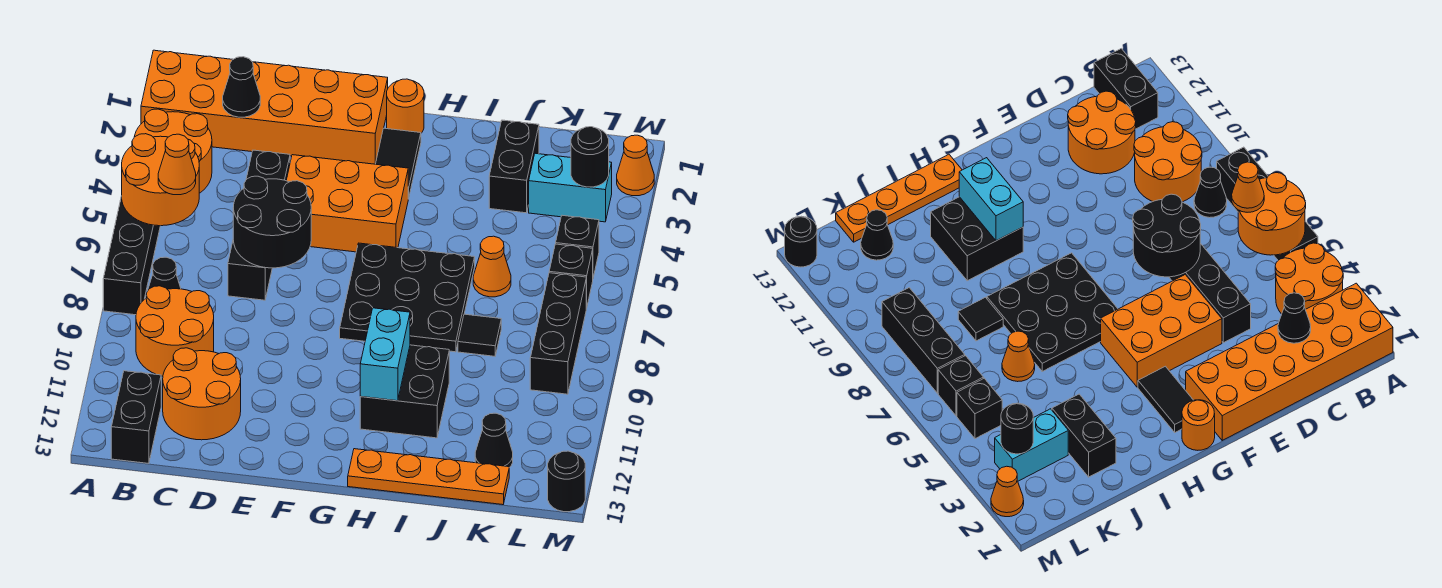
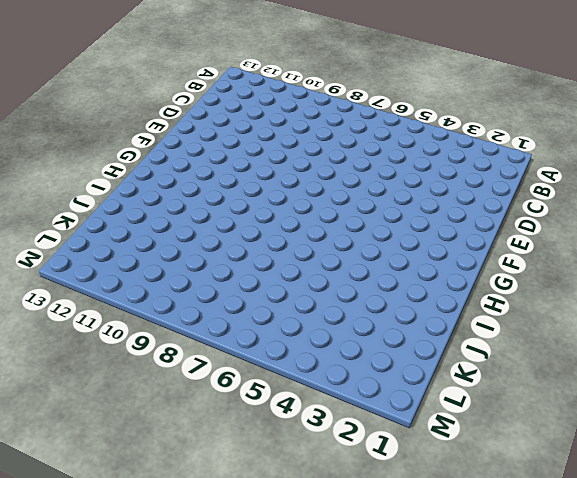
none -> orange brick A1:F2 level 1
none -> orange round brick A3:B4 level 1
none -> black brick A5:A8 level 1
none -> black cone B8 level 1

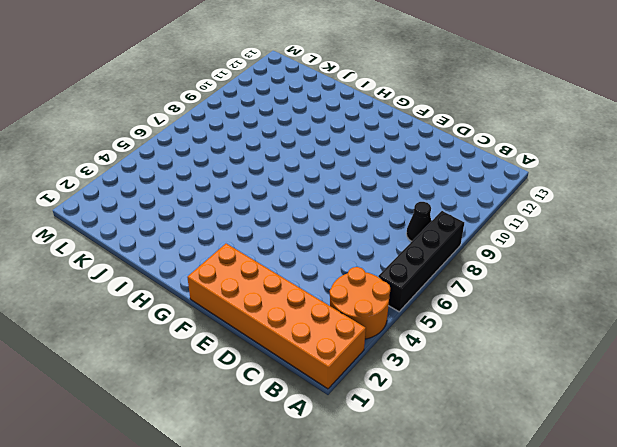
none -> orange round brick B9:C10 level 1
none -> black brick B12:B13 level 1
none -> orange round brick C11:D12 level 1
none -> black brick D4:D7 level 1

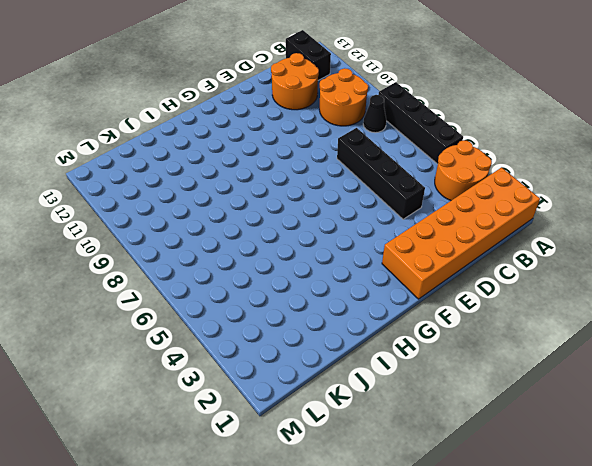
none -> orange brick E4:G5 level 1
none -> orange round brick G1 level 1
none -> black tile G2:G3 level 1
none -> black plate G6:I8 level 1

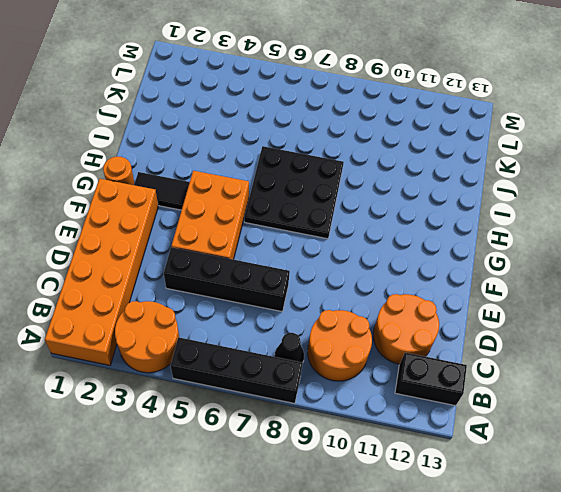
none -> black brick H10:I11 level 1
none -> orange plate H13:K13 level 1
none -> black brick J2:J3 level 1
none -> orange cone J6 level 1

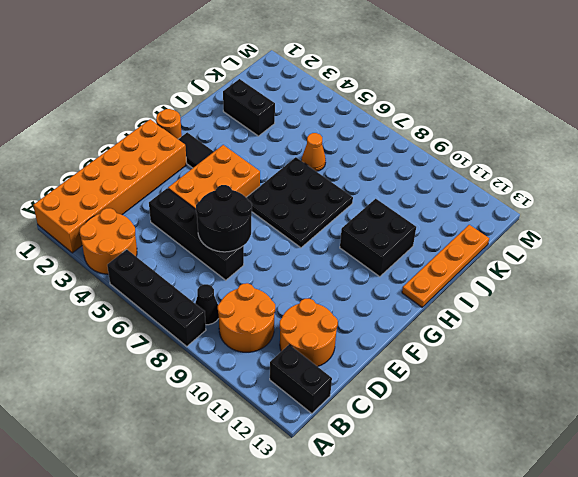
none -> black tile J8 level 1
none -> cyan brick K3:L3 level 1
none -> black cone K12 level 1
none -> black brick L5 level 1

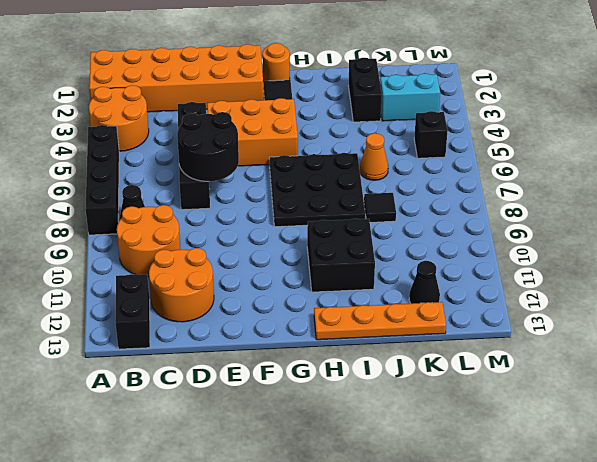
none -> black brick L6 level 1
none -> black brick L7:L9 level 1
none -> orange cone M2 level 1
none -> black round brick M13 level 1

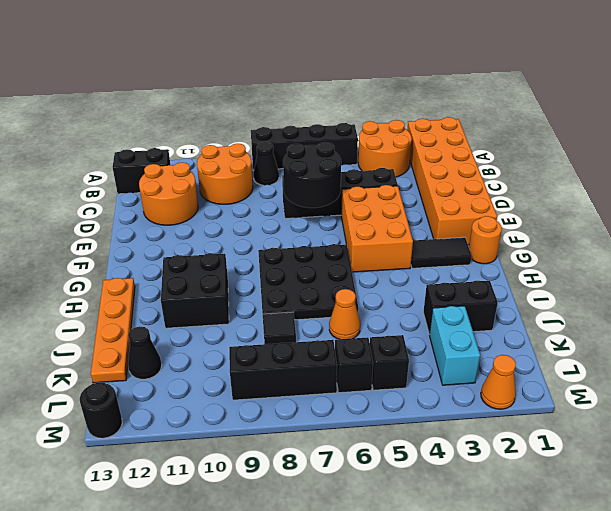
none -> orange round brick A5:B6 level 2
none -> black cone C2 level 2
none -> cyan brick H10:H11 level 2
none -> black round brick L3 level 2

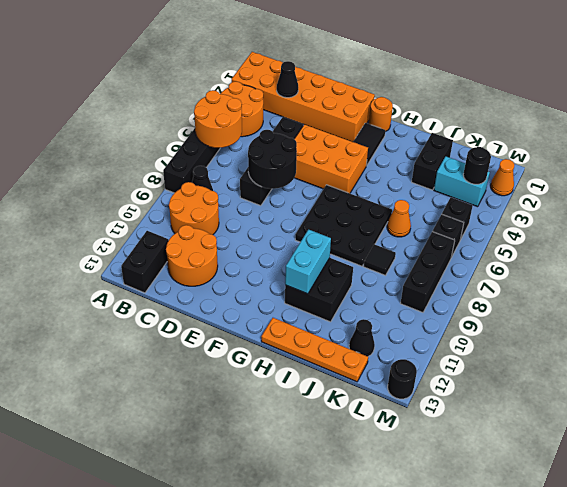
none -> orange cone B6 level 3

